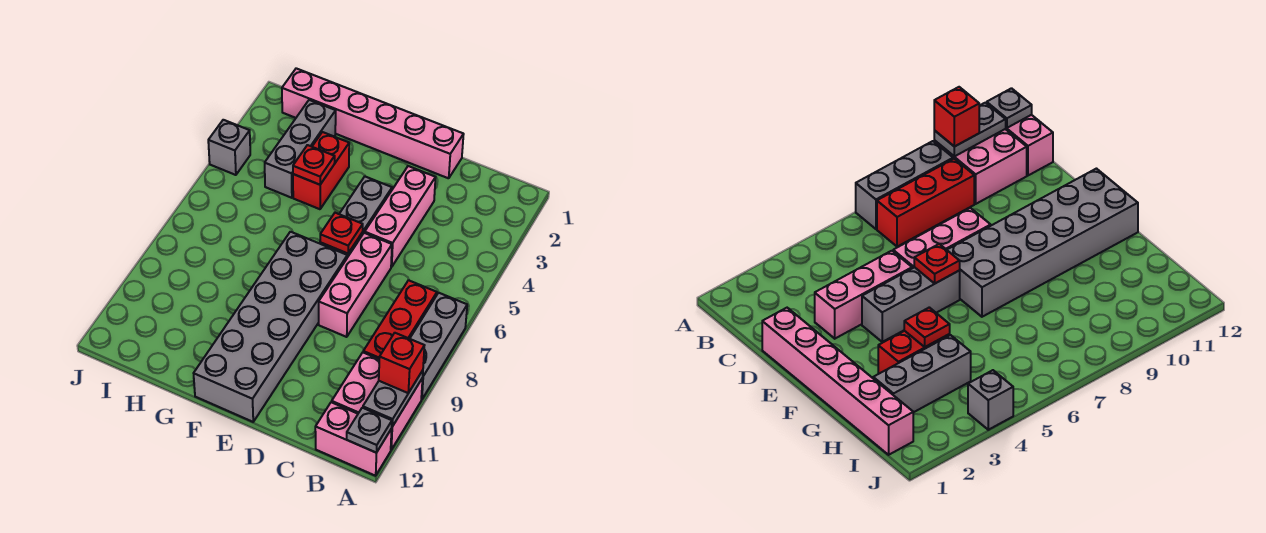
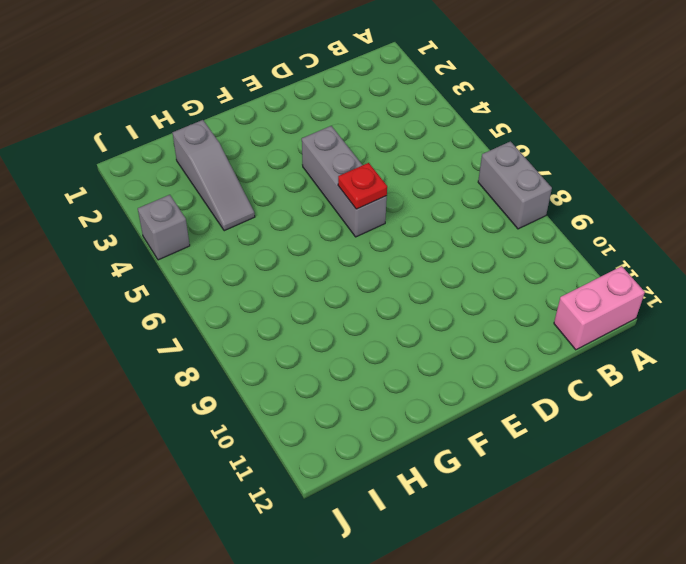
grey brick A7:A8 level 1 -> grey brick A7:A9 level 1
grey slope H2:H4 level 1 top 2 -> grey brick H2:H4 level 1
none -> pink brick A10:B11 level 1
none -> red brick B7:B9 level 1
none -> pink brick D1:I1 level 1

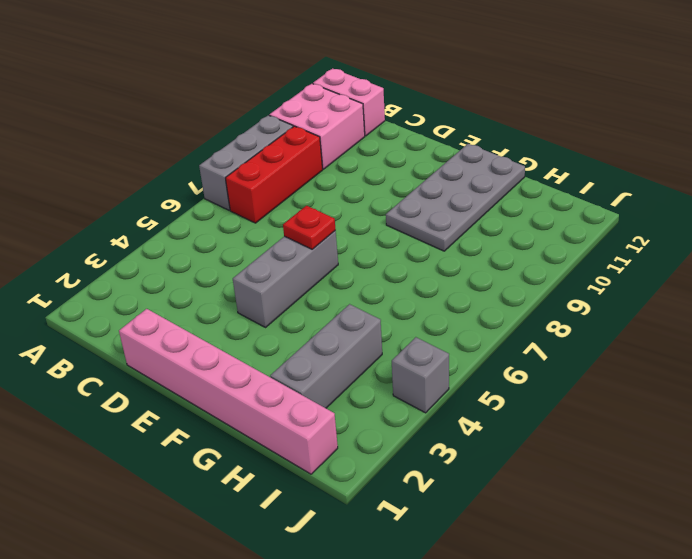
grey plate F9:G12 level 1 -> grey brick E7:F12 level 1
none -> pink brick D3:D5 level 1
none -> pink brick D6:D8 level 1
none -> red brick G3:G4 level 1

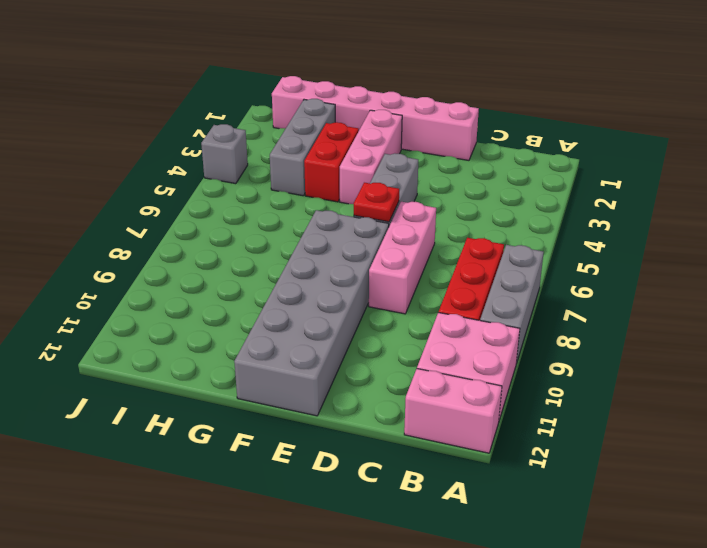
pink brick F2:F4 level 1 -> pink brick D3:D5 level 1
none -> grey plate A10:A11 level 2
none -> grey plate A12 level 2
none -> red plate G4 level 2

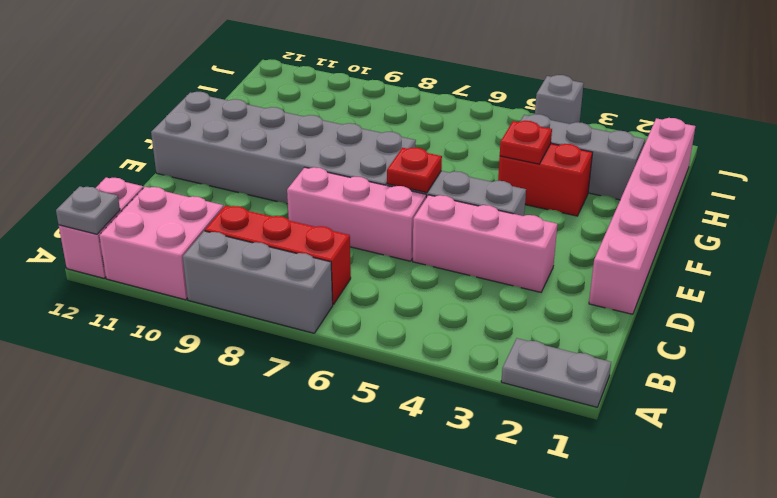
grey plate A1:A2 level 1 -> grey plate A10:A11 level 2
none -> red brick A10 level 3

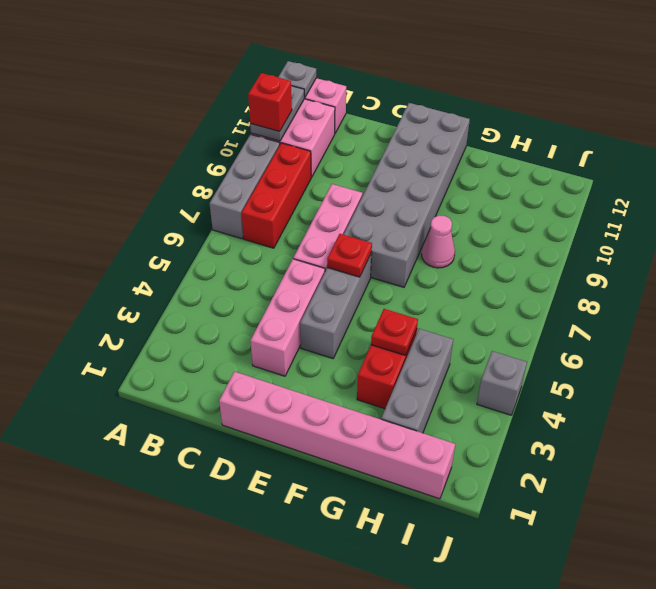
pink cone G8 level 1 -> none

